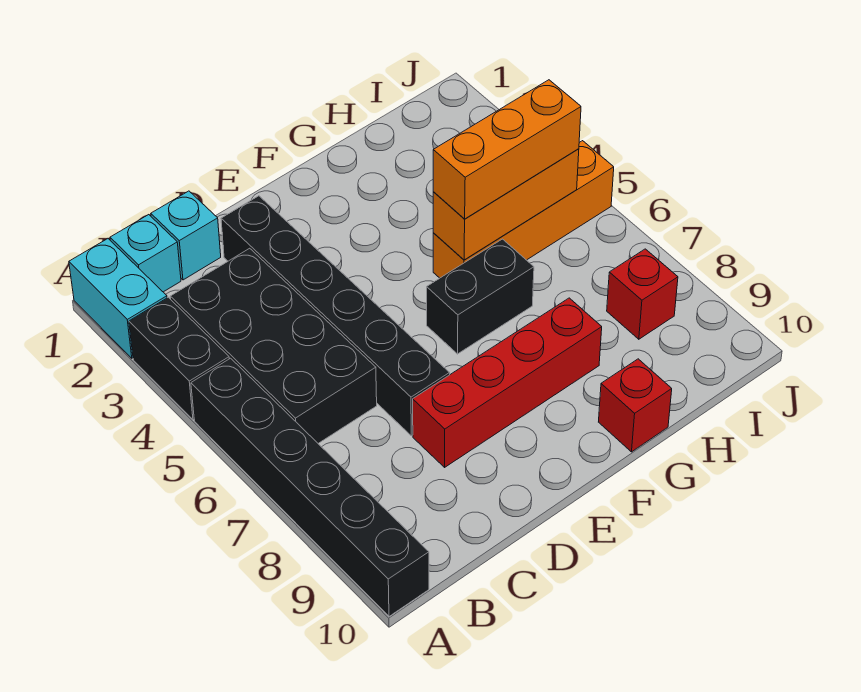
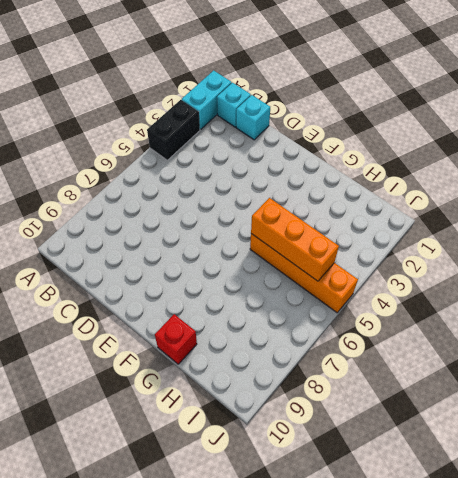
none -> black brick A5:A10 level 1
none -> black brick B3:C6 level 1
none -> black brick D2:D7 level 1

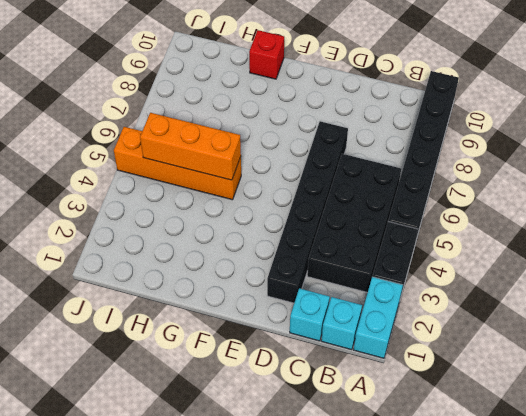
none -> red brick D8:G8 level 1
none -> black brick F6:G6 level 1
none -> red brick I8 level 1

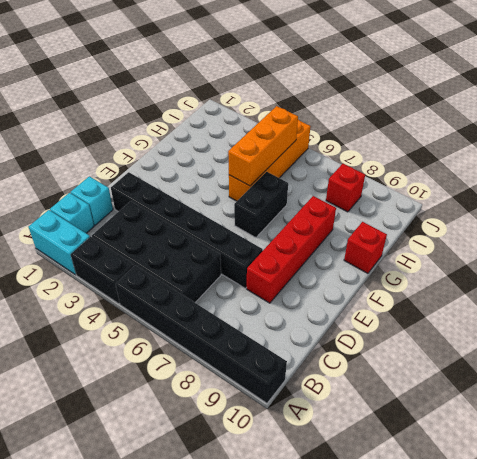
none -> orange brick G5:I5 level 3

